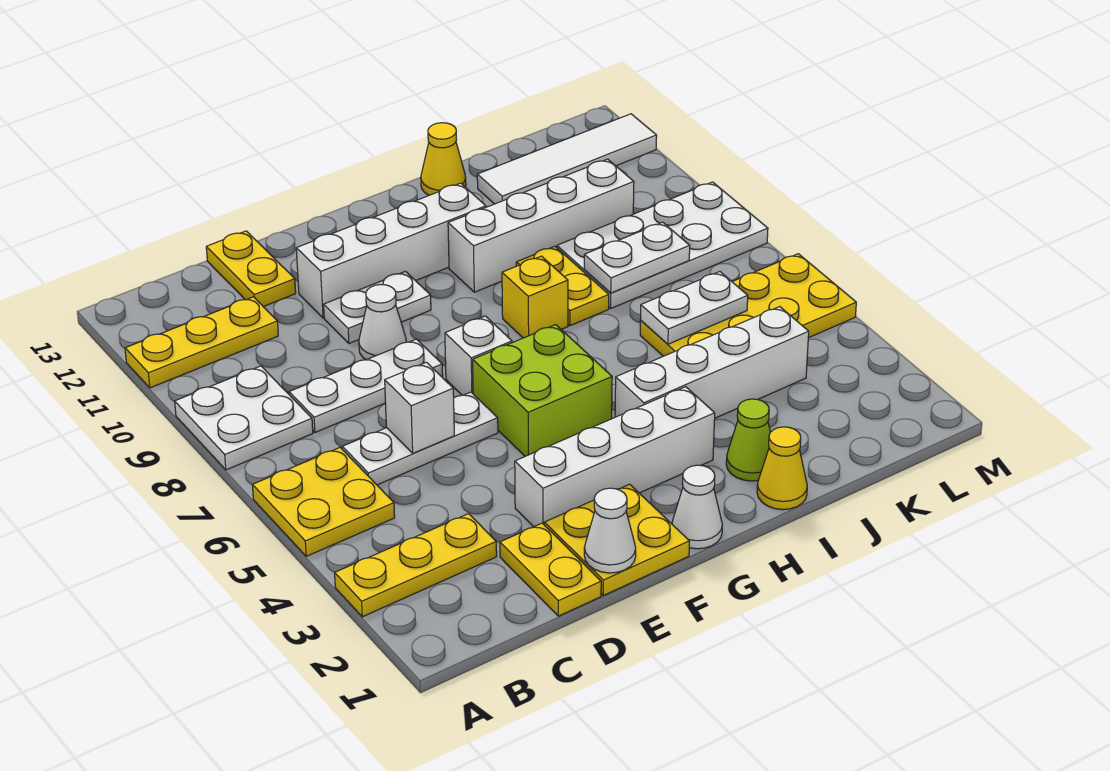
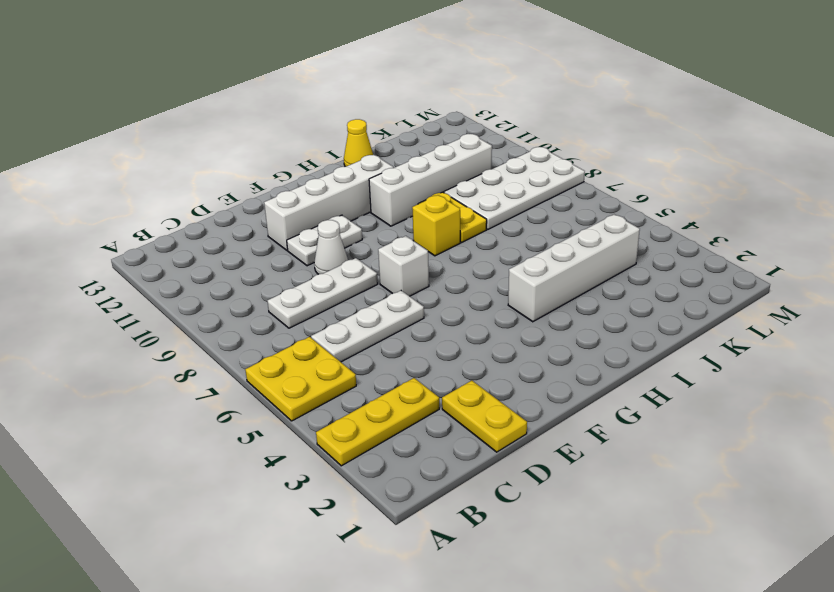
none -> white plate A8:B9 level 1
none -> yellow plate A11:C11 level 1
none -> yellow plate D12:D13 level 1
none -> yellow plate E1:F2 level 1

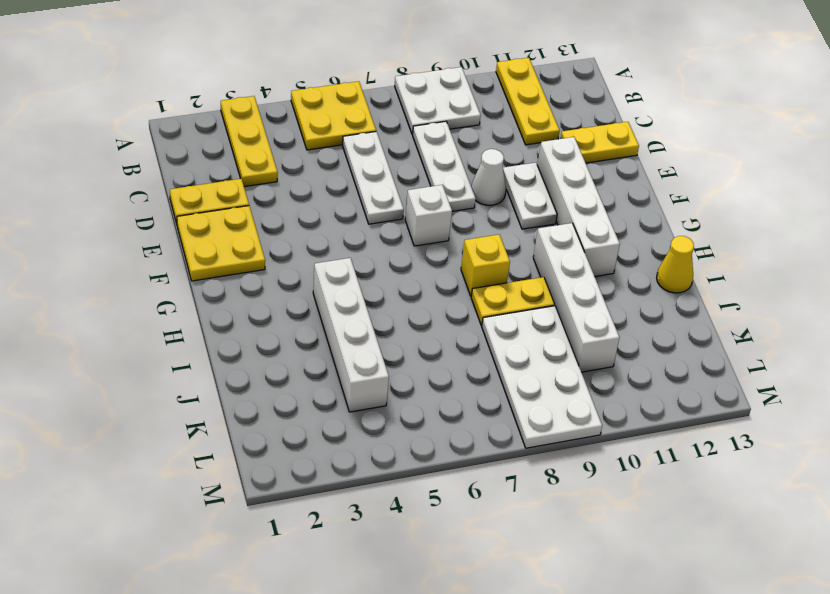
none -> white brick E3:H3 level 1
none -> lime brick F5:G6 level 1
none -> white cone G1 level 1
none -> yellow cone I1 level 1

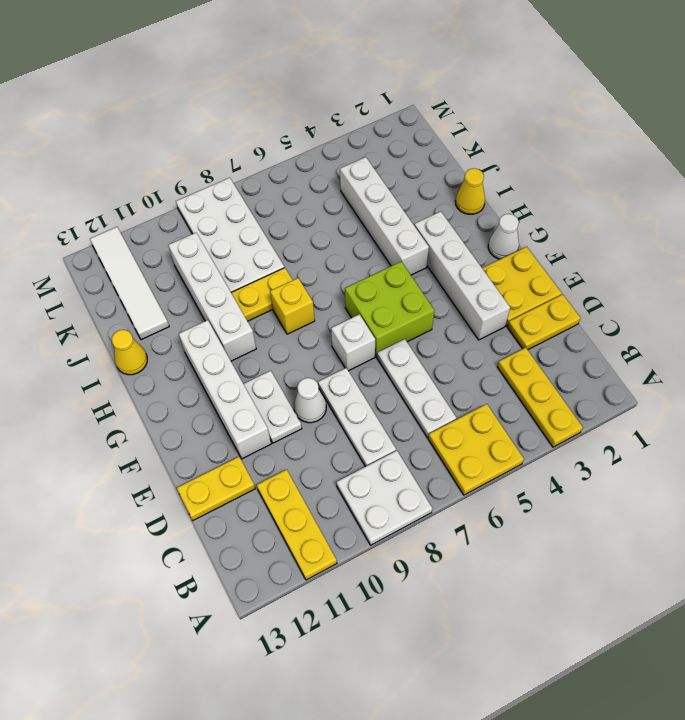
none -> lime cone I2 level 1
none -> yellow plate J5:M6 level 1
none -> white brick D6 level 2
none -> white cone E1 level 2

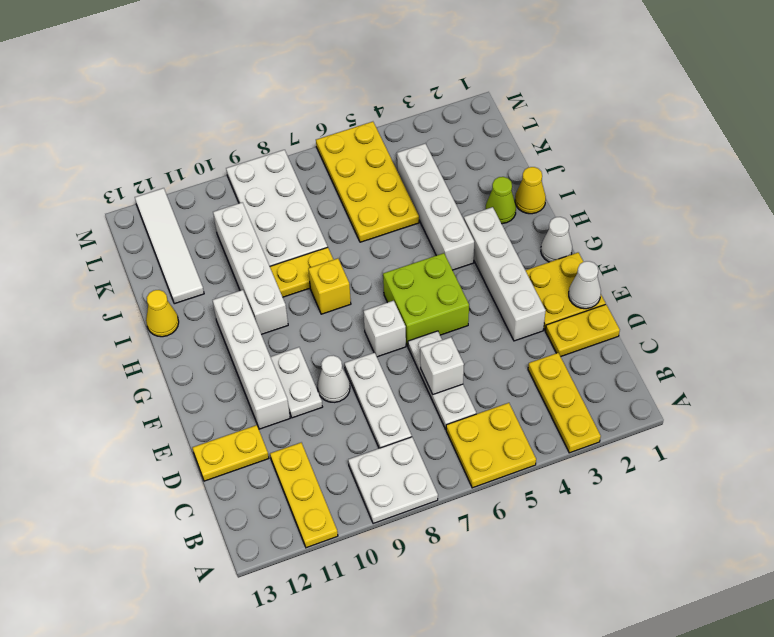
none -> white plate J6:K6 level 2
none -> white plate J8:K8 level 2

